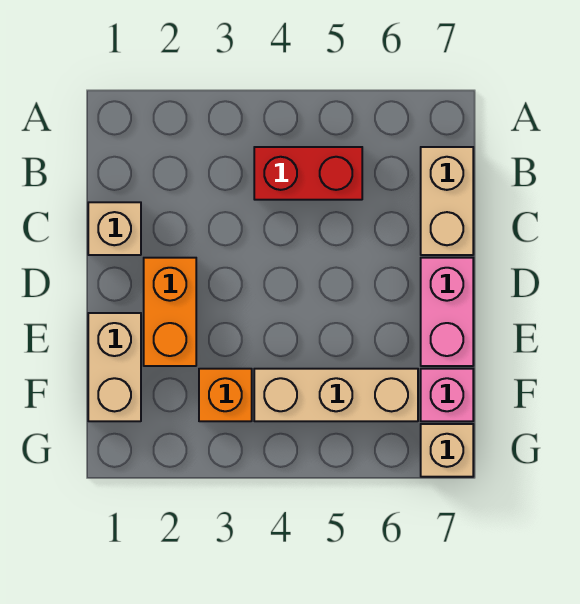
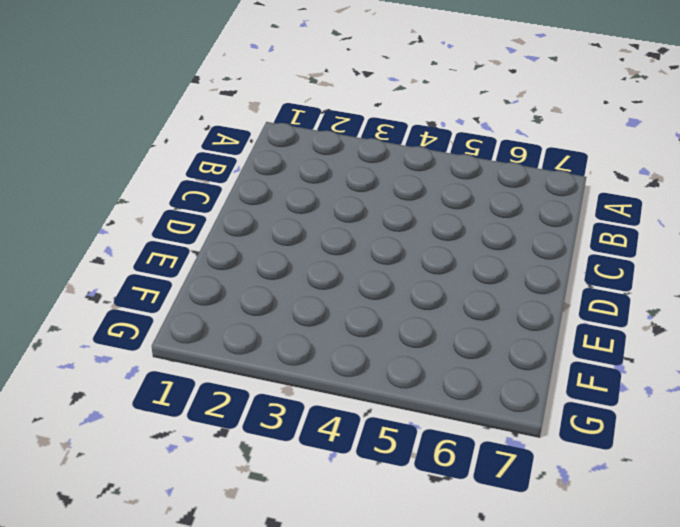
none -> red brick B4:B5 level 1
none -> tan brick B7:C7 level 1

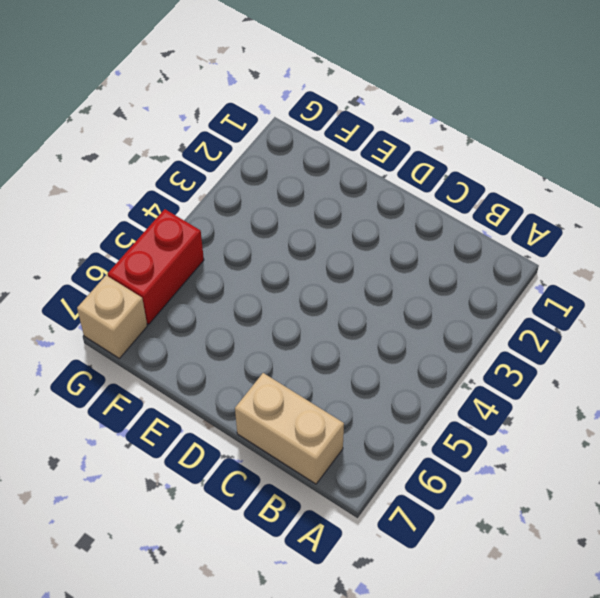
red brick G5:G6 level 1 -> red brick B4:B5 level 1
none -> tan brick C1 level 1
none -> orange brick D2:E2 level 1

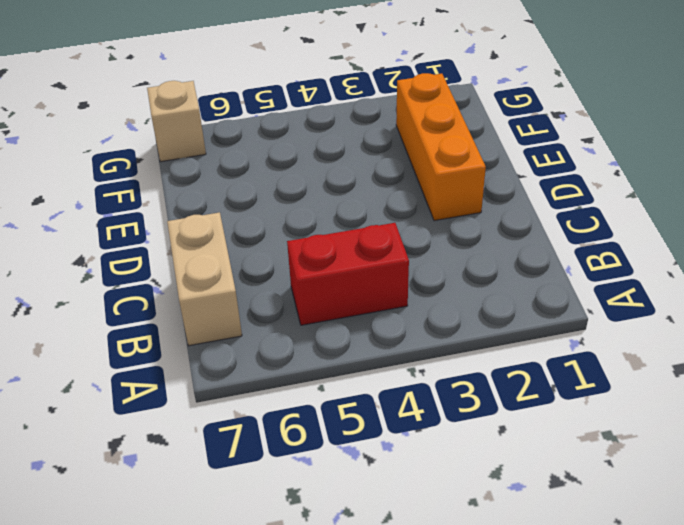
orange brick D2:F2 level 1 -> orange brick D2:E2 level 1
none -> tan brick C1 level 1
none -> pink brick D7:E7 level 1

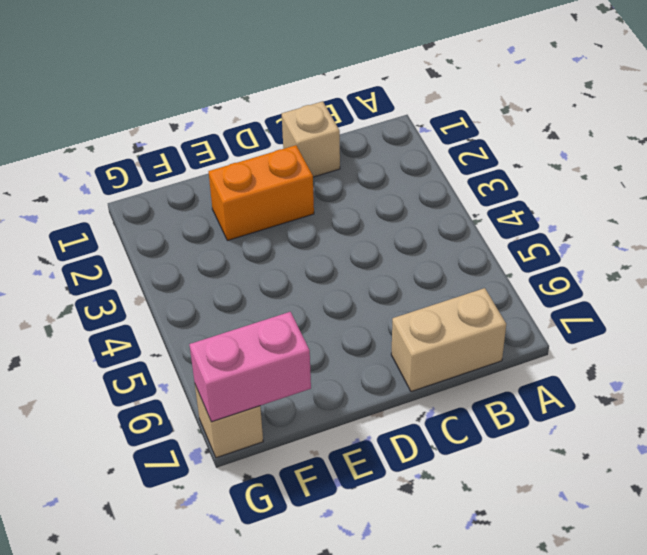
pink brick F7:G7 level 2 -> pink brick D7:E7 level 1
none -> red brick B4:B5 level 1
none -> tan brick E1:F1 level 1

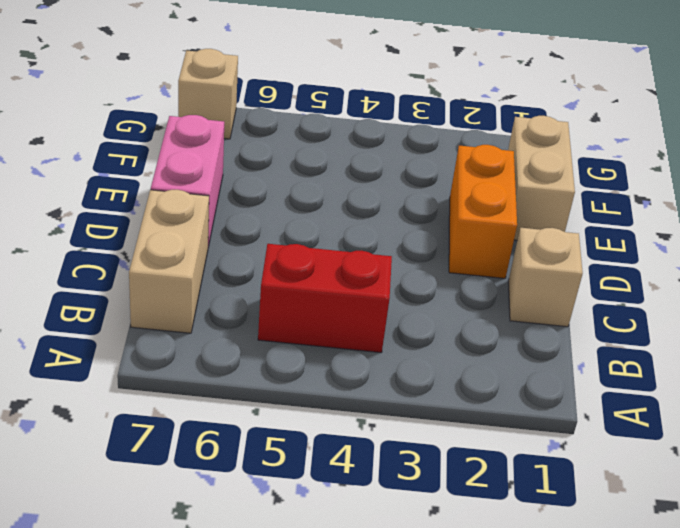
none -> orange brick F3 level 1
none -> tan brick F4:F6 level 1

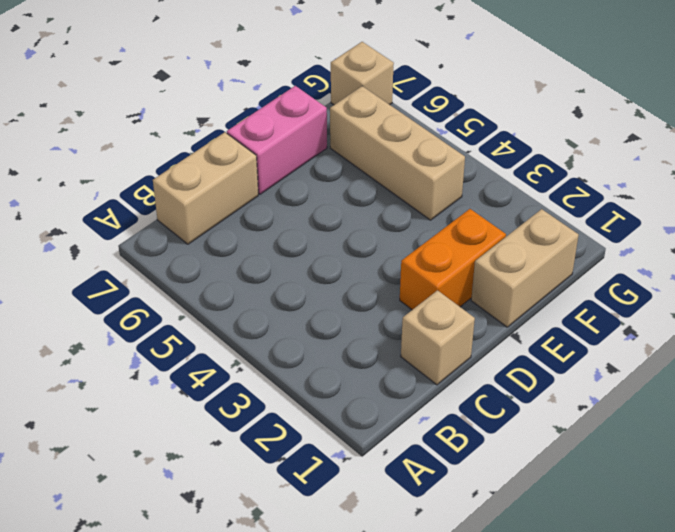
none -> red brick B4:B5 level 1
none -> orange brick F3 level 1

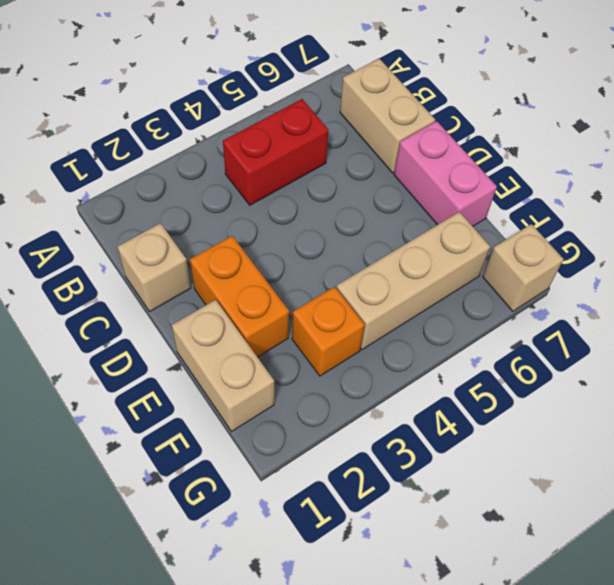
none -> pink brick F7 level 1

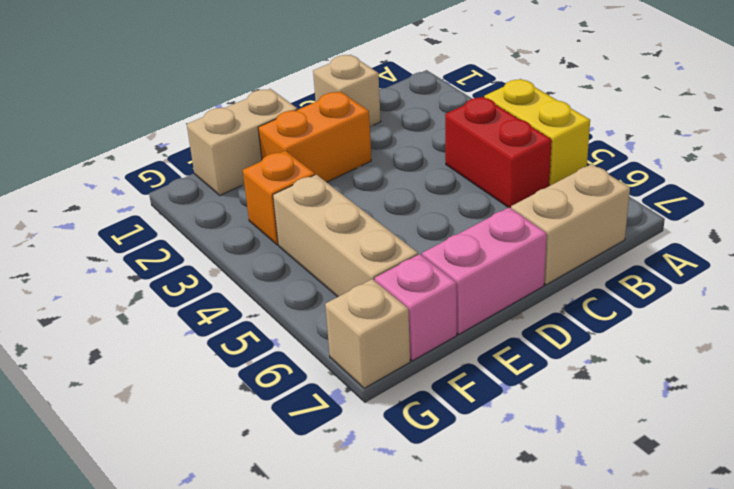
yellow brick A4:A5 level 1 -> none

